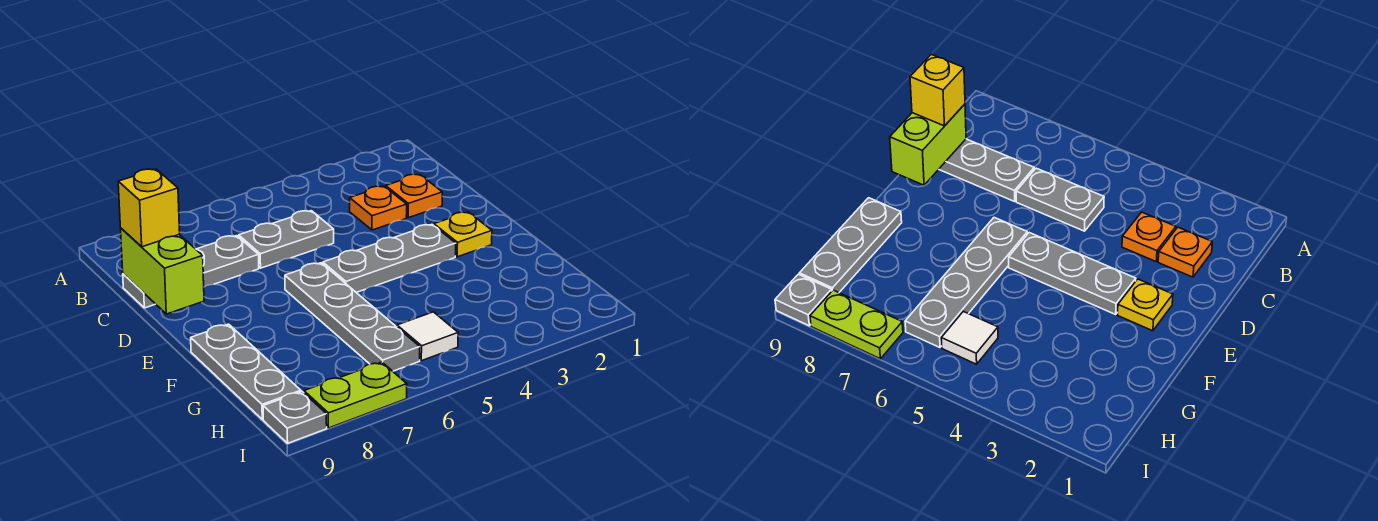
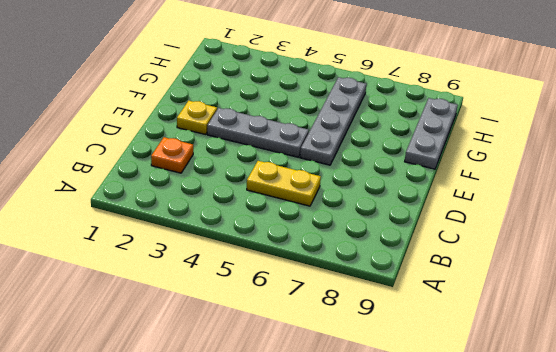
yellow plate C5:C6 level 1 -> grey plate C5:C6 level 1
none -> orange plate C3 level 1
none -> grey plate C7:C9 level 1
none -> white tile H5 level 1

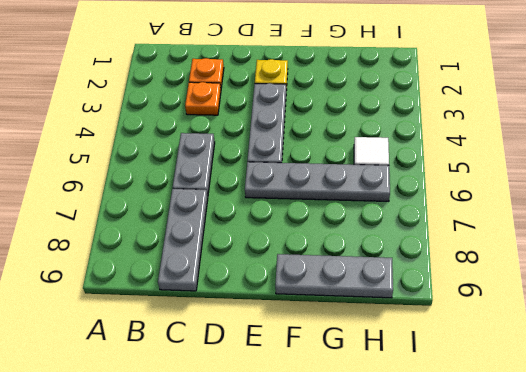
none -> lime plate I7:I8 level 1
none -> grey plate I9 level 1
none -> lime brick C9:D9 level 2

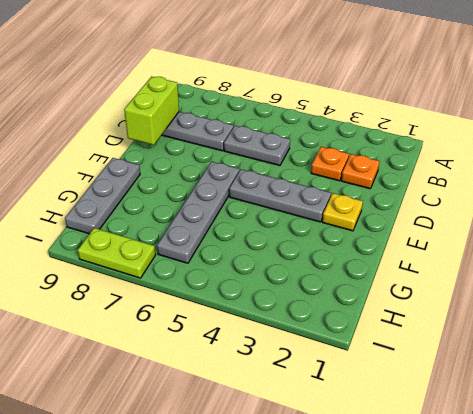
none -> white tile H5 level 1
none -> grey plate I9 level 1
none -> yellow brick C9 level 3

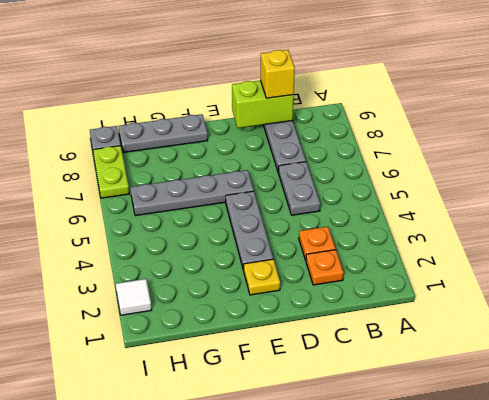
white tile I2 level 1 -> white tile H5 level 1

